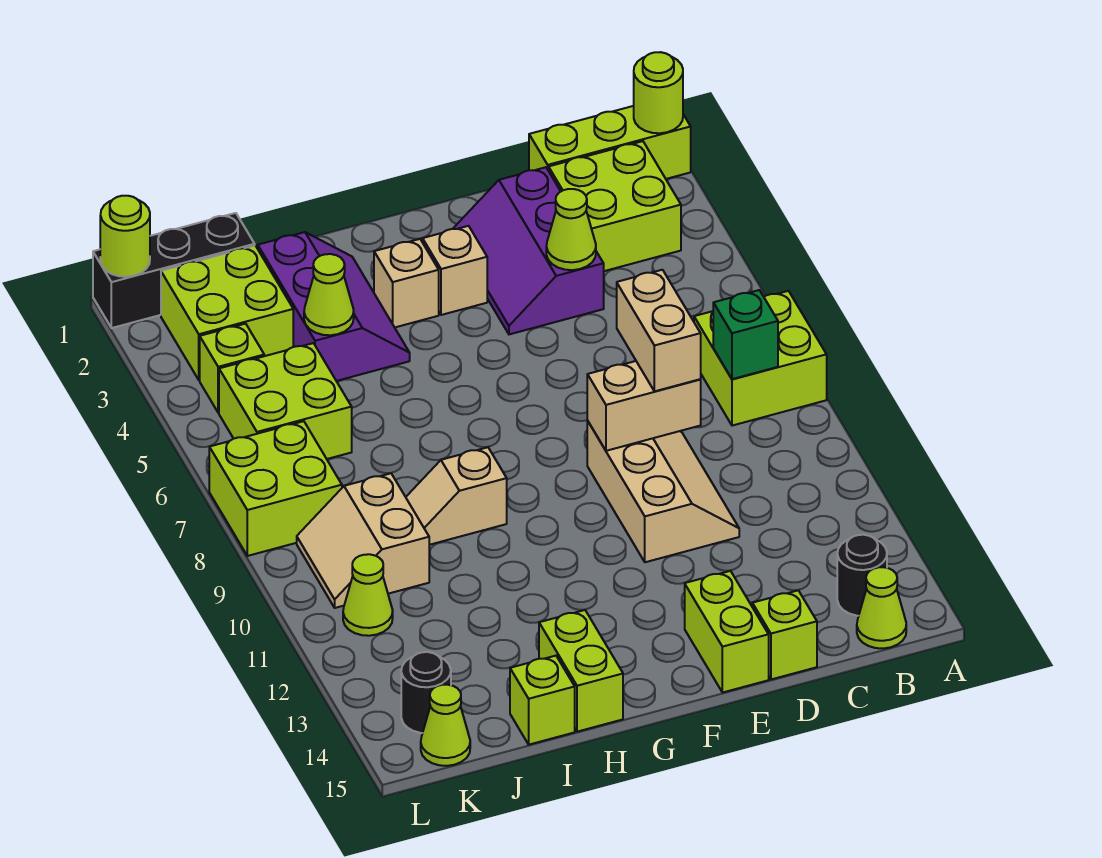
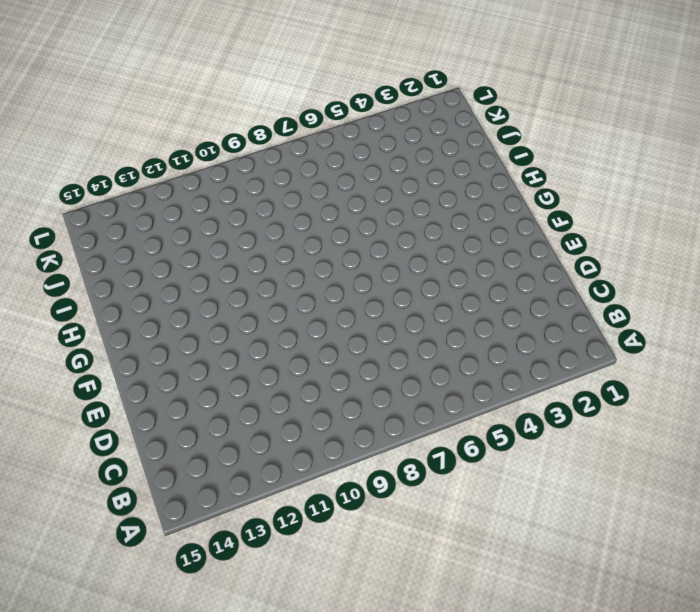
none -> lime brick A1:C1 level 1
none -> lime brick A7:B8 level 1
none -> lime brick B2:C3 level 1
none -> black round brick B14 level 1

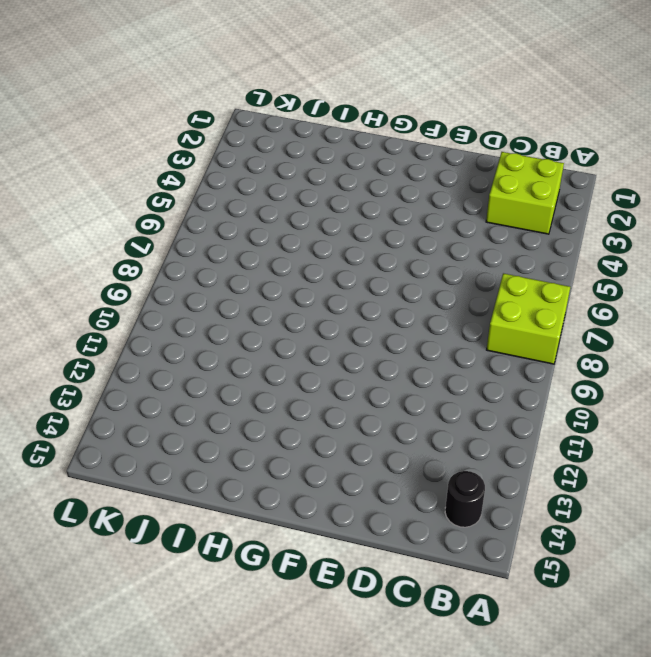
none -> lime brick A1:C1 level 1
none -> lime cone B15 level 1
none -> purple slope D2:E4 level 1 top D
none -> tan slope D9:E11 level 1 top E

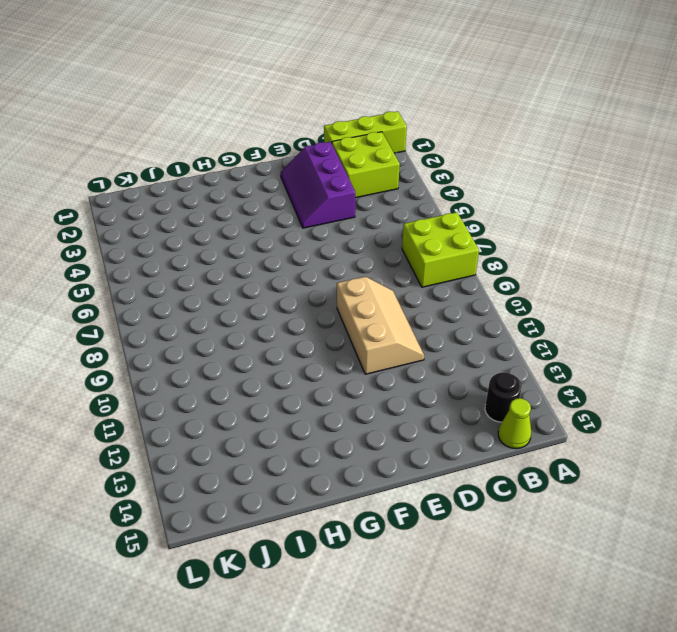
none -> lime brick D15 level 1
none -> lime brick E14:E15 level 1
none -> tan brick F3 level 1
none -> tan brick G3 level 1

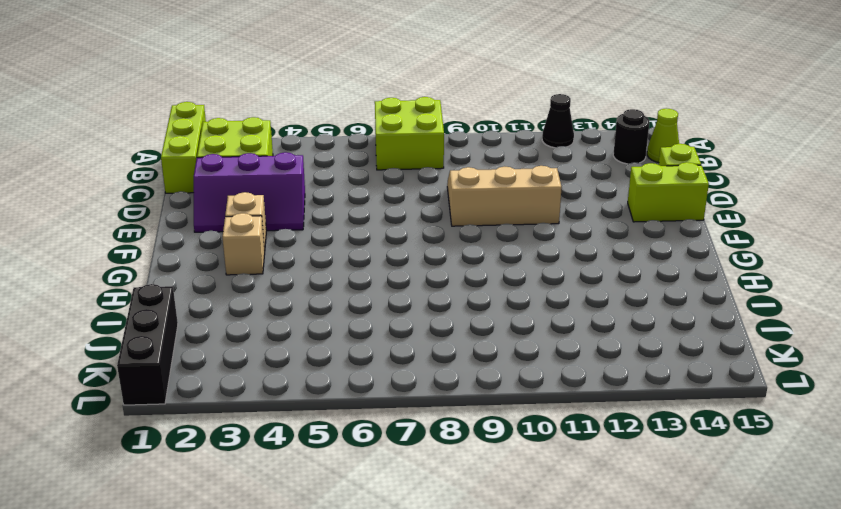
black cone A12 level 1 -> none
none -> purple slope H2:I4 level 1 top I
none -> tan slope H9:I9 level 1 top H
none -> lime brick H14:H15 level 1
none -> lime brick I15 level 1

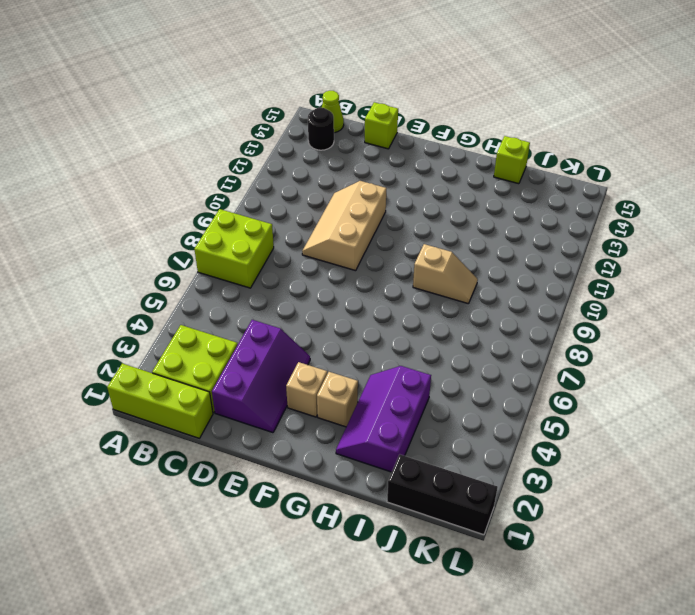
none -> lime brick E14:E15 level 1
none -> lime brick H14:H15 level 1
none -> lime brick J2:K3 level 1
none -> lime brick J5:K6 level 1

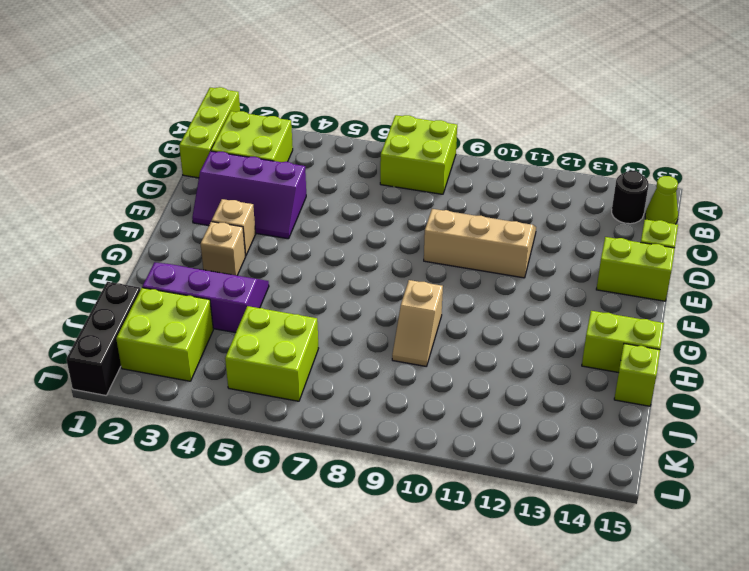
none -> tan slope J9:K10 level 1 top J
none -> lime brick K4 level 1
none -> lime brick K7:L8 level 1
none -> lime cone K11 level 1

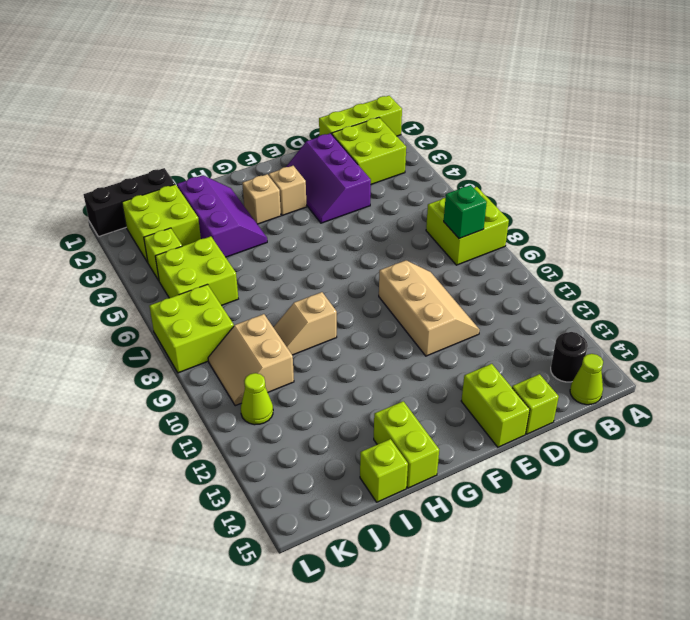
none -> black round brick K14 level 1
none -> lime cone K15 level 1
none -> lime round brick A1 level 2
none -> lime cone D4 level 2

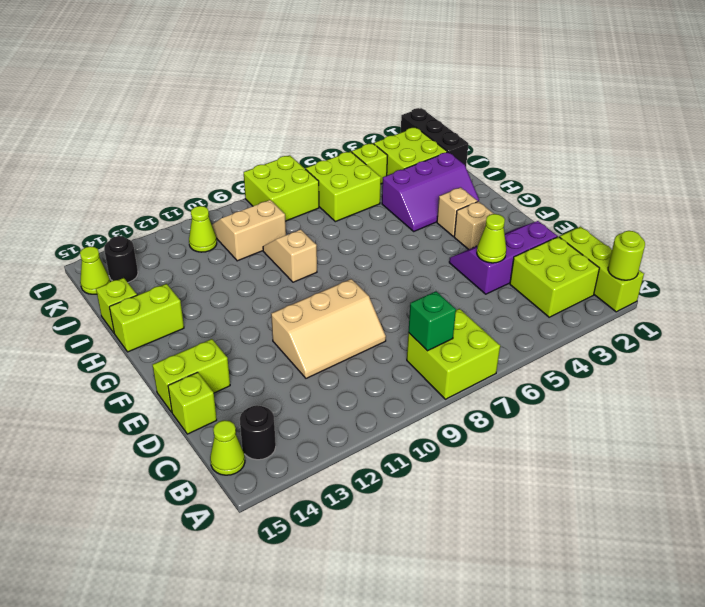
none -> tan brick D9:E9 level 2
none -> lime cone I4 level 2
none -> lime round brick L1 level 2
none -> tan brick D8:D9 level 3

